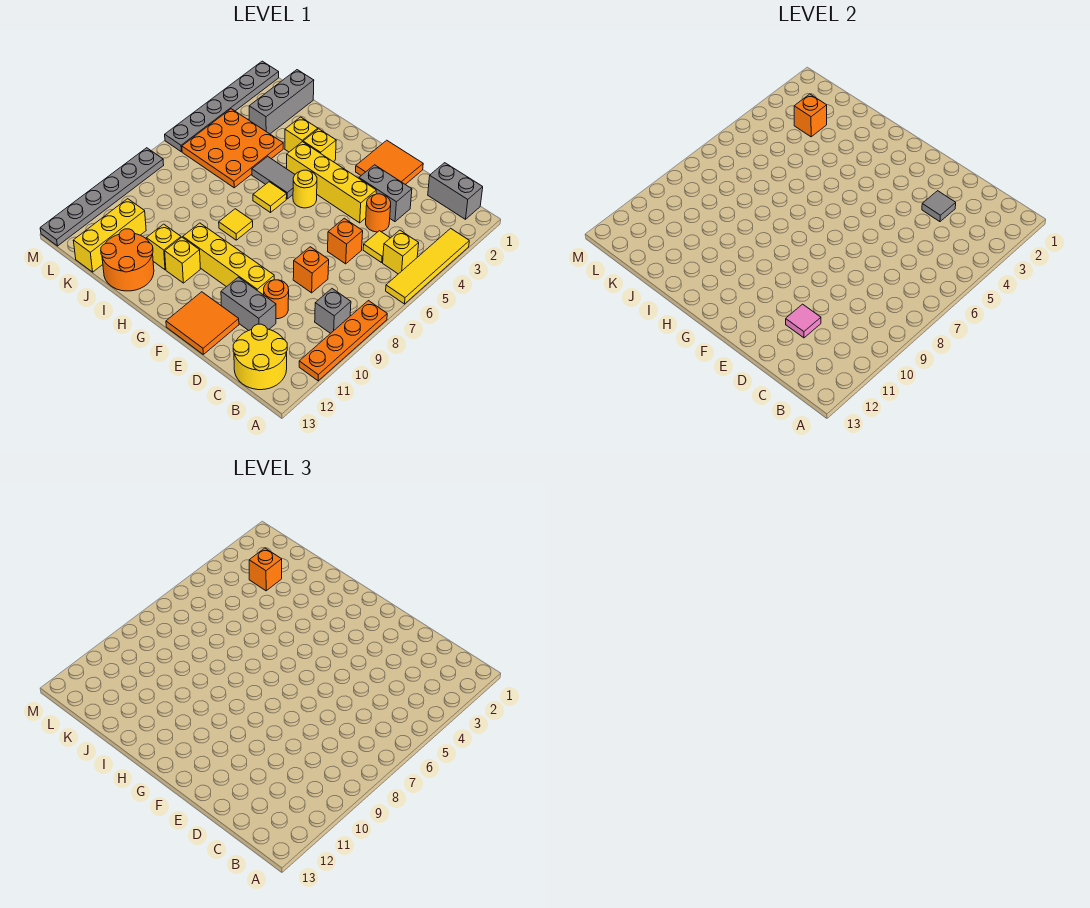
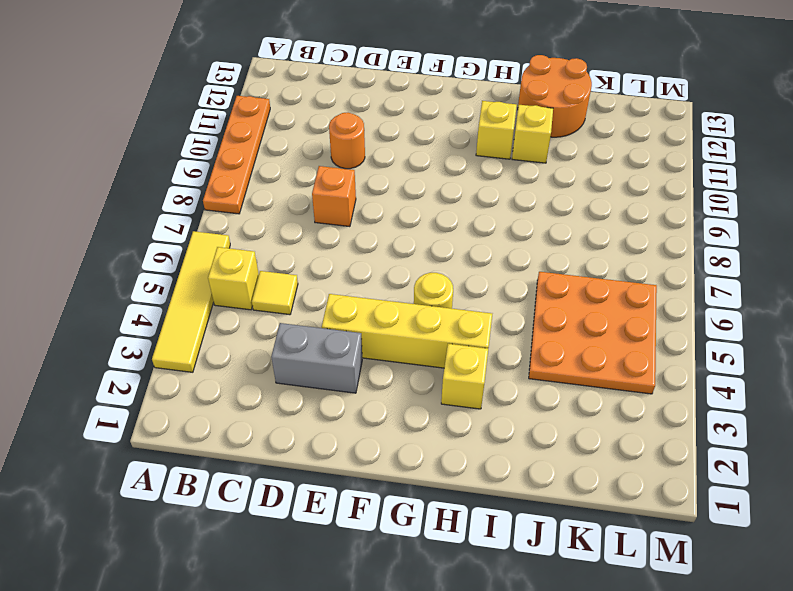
none -> grey brick B1:C1 level 1
none -> grey brick B9 level 1
none -> yellow round brick B12:C13 level 1
none -> orange round brick D4 level 1

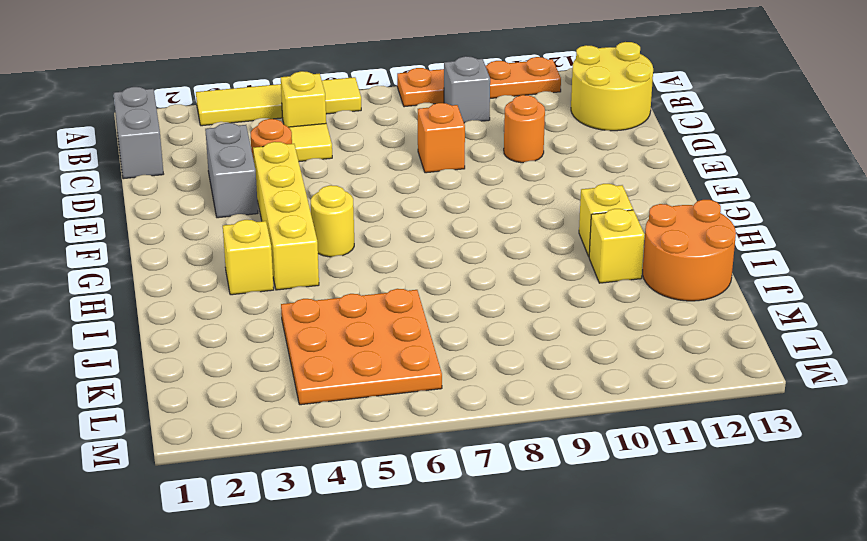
none -> orange brick D6 level 1
none -> grey brick D11:E11 level 1
none -> orange tile E1:F2 level 1
none -> yellow brick E10:H10 level 1

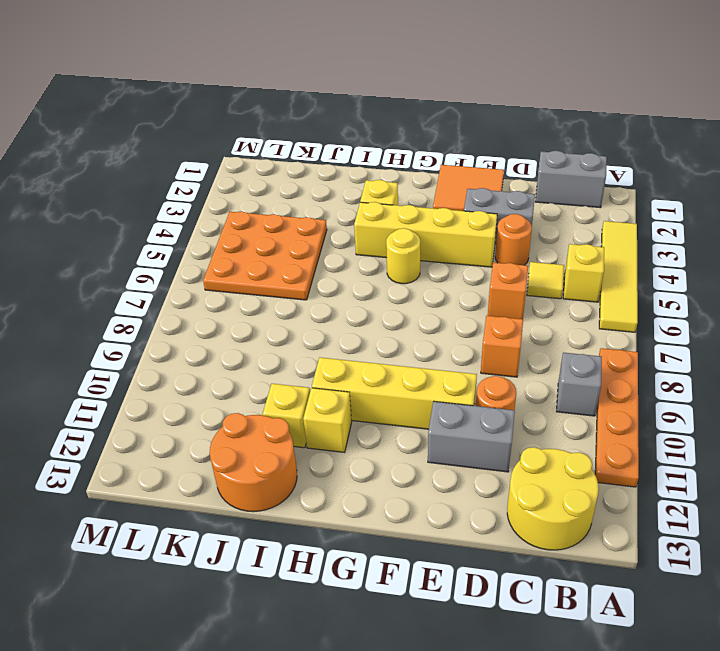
none -> orange tile E12:F13 level 1
none -> grey tile H5:I5 level 1
none -> yellow tile H6 level 1
none -> yellow tile H8 level 1

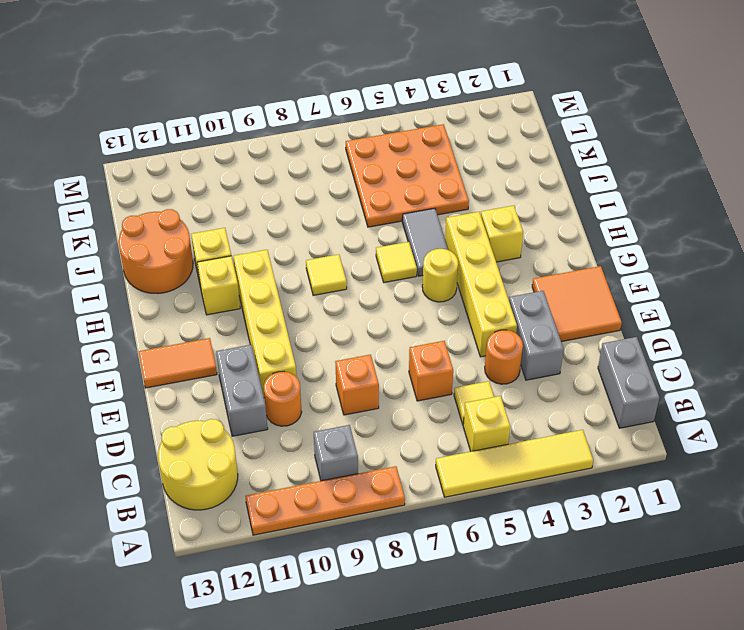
orange tile F12:F13 level 1 -> orange tile E12:F13 level 1
none -> yellow brick I3 level 1
none -> grey brick K1:K3 level 1
none -> yellow brick K11:K13 level 1
none -> grey plate M1:M6 level 1

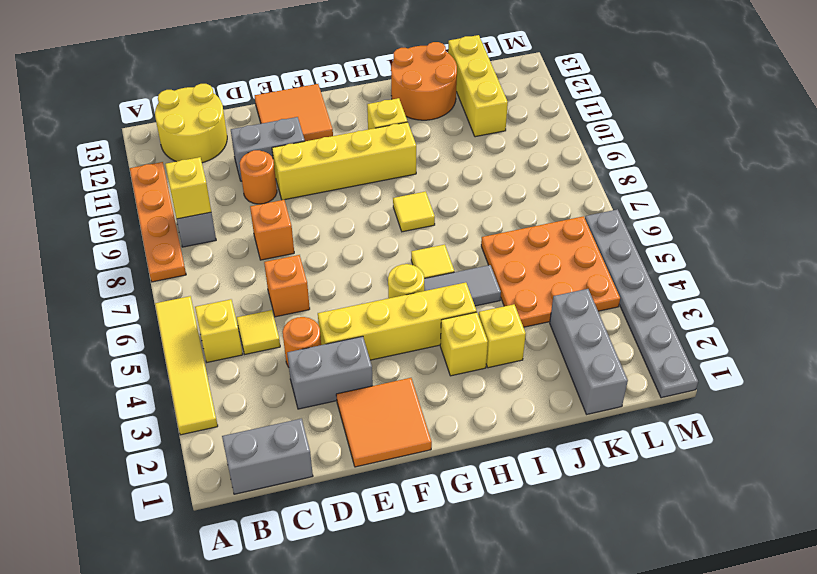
yellow brick B9 level 2 -> yellow brick I11 level 1
none -> grey plate M8:M13 level 1
none -> grey tile D3 level 2
none -> pink tile D11 level 2
none -> orange brick K3 level 2

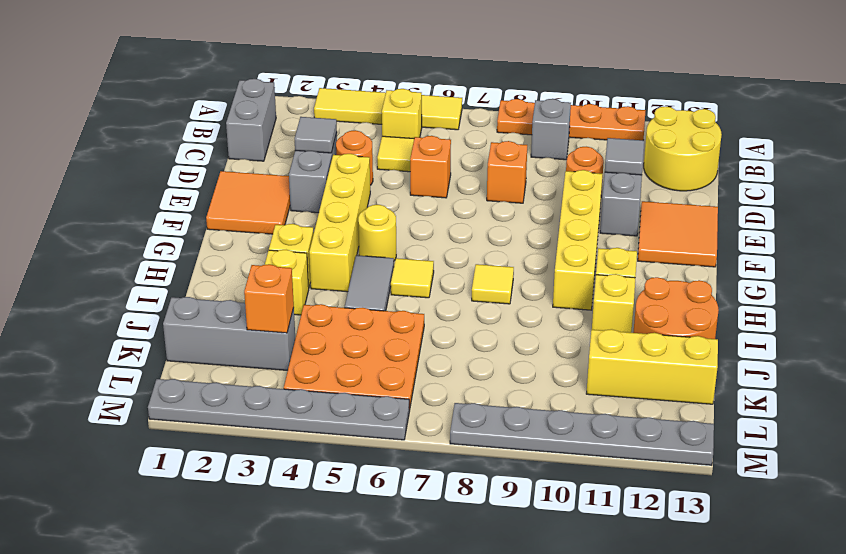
grey tile D11 level 2 -> pink tile D11 level 2
none -> orange brick K3 level 3

